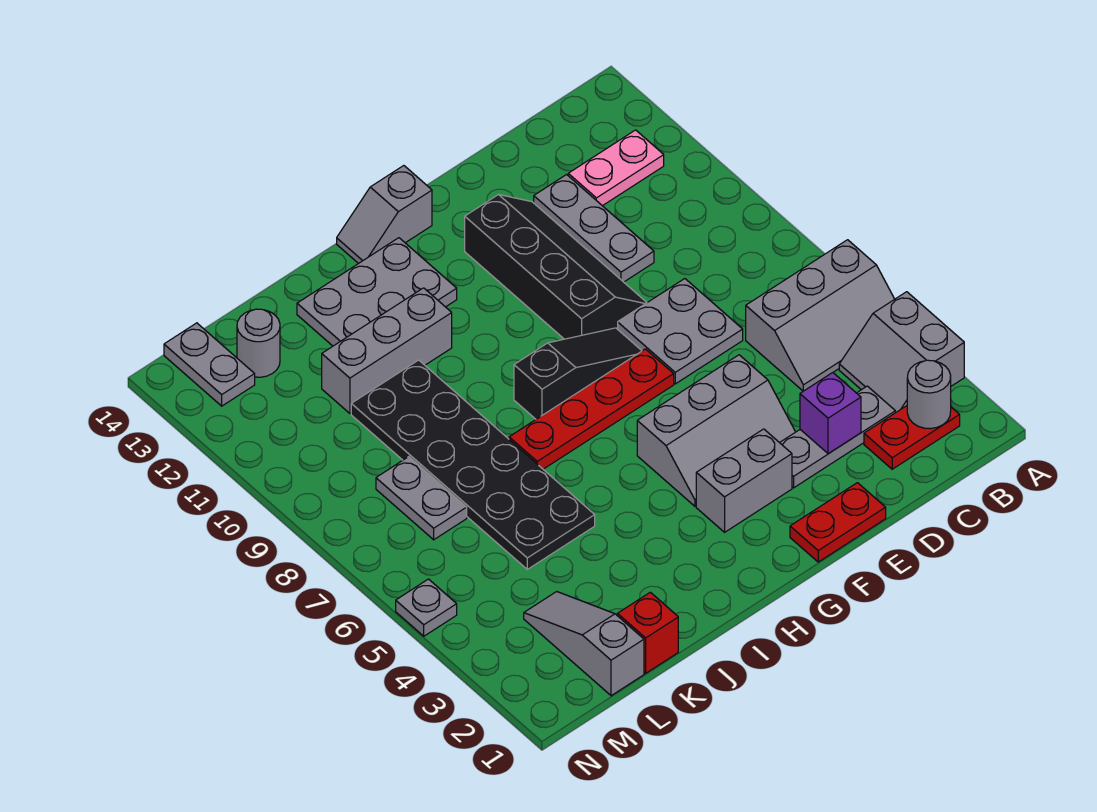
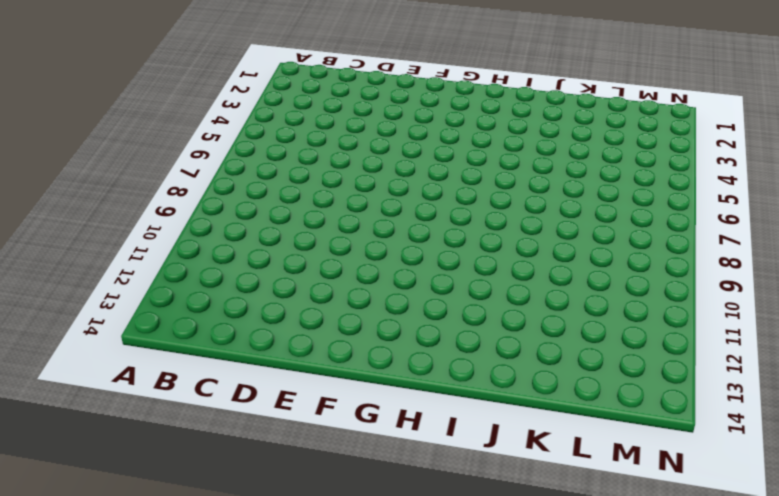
none -> grey slope A3:B4 level 1 top A
none -> grey slope A5:C6 level 1 top 6
none -> red plate B2:C2 level 1

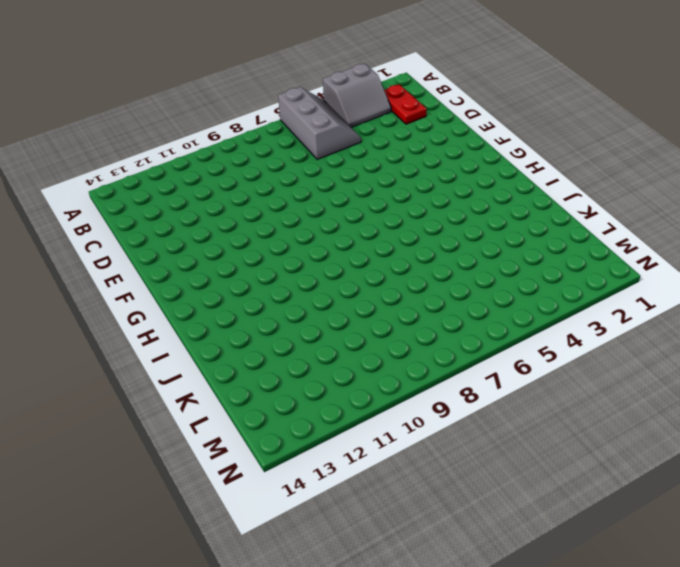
none -> pink plate B12:C12 level 1
none -> grey plate C3:E3 level 1
none -> grey plate D7:E8 level 1

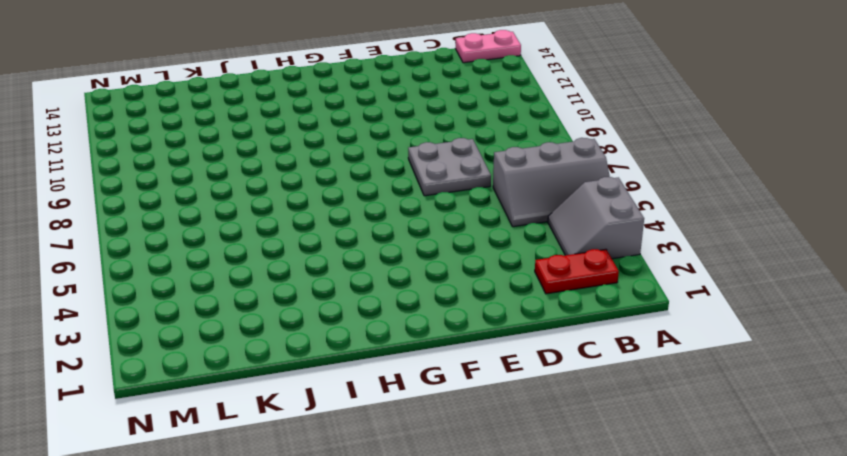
pink plate A14:B14 level 1 -> pink plate B12:C12 level 1
none -> grey plate C3:E3 level 1
none -> grey plate D10:D12 level 1
none -> red plate E1:F1 level 1

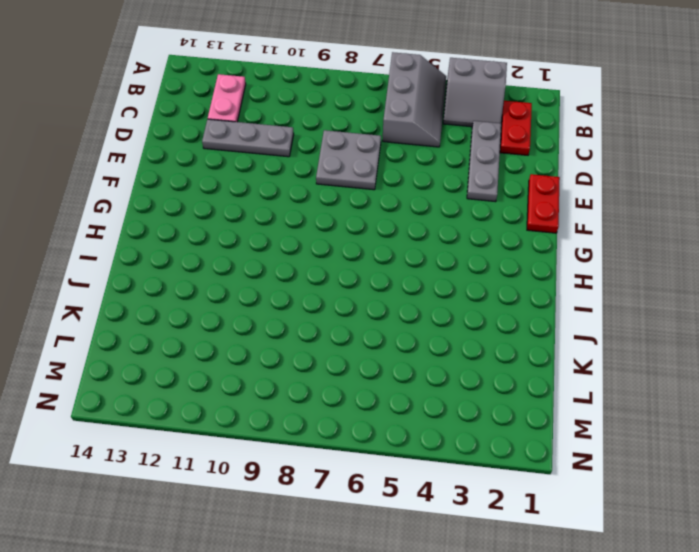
none -> grey slope E4:G5 level 1 top 5
none -> black slope E9:F12 level 1 top F
none -> grey brick F3:G3 level 1

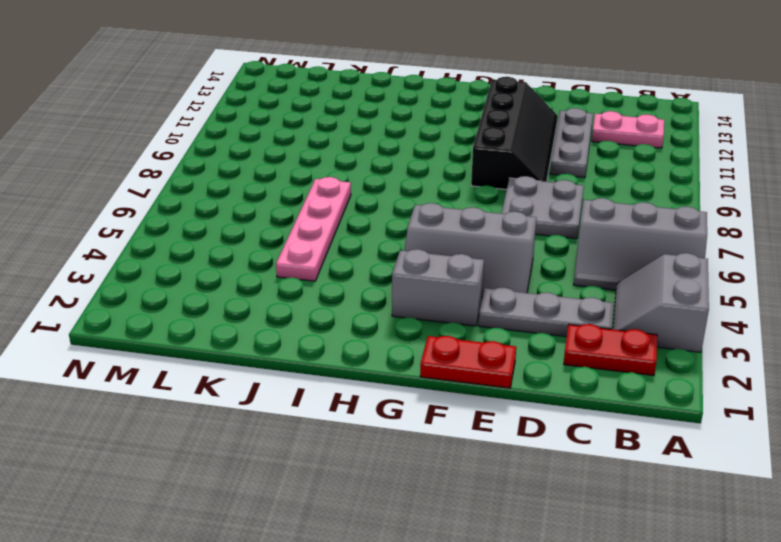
pink plate J4:J7 level 1 -> black plate J5:K10 level 1
none -> red plate F7:I7 level 1
none -> black slope F8:H8 level 1 top H
none -> grey slope G14:H14 level 1 top G

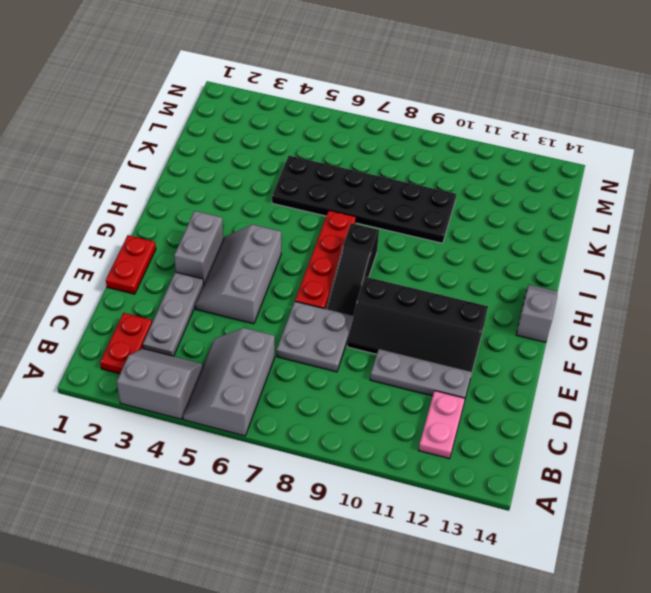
none -> grey plate H12:J13 level 1
none -> grey brick I11:K11 level 1
none -> red brick K1 level 1

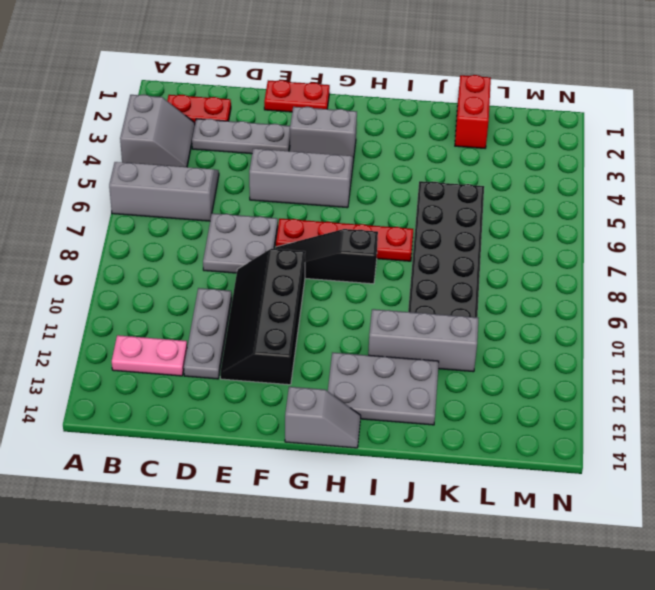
red brick K1:K2 level 1 -> red brick K1 level 1
none -> grey slope L1:L3 level 1 top 1
none -> grey plate L7:L8 level 1
none -> grey round brick L13 level 1

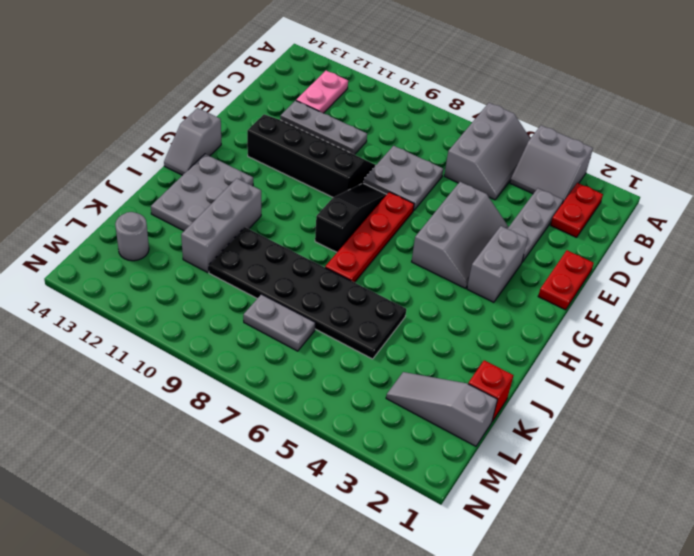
none -> grey plate M13:M14 level 1
none -> grey plate N5 level 1
none -> grey round brick B2 level 2

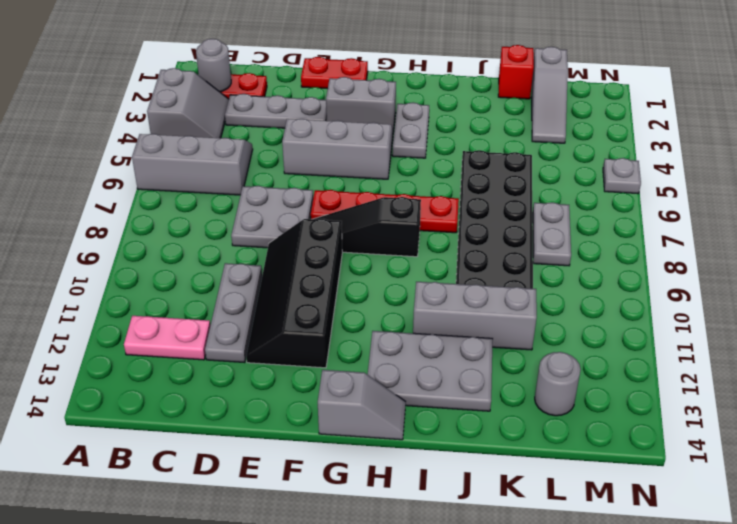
grey plate H3:H4 level 1 -> grey plate M13:M14 level 1
none -> purple brick D3 level 2

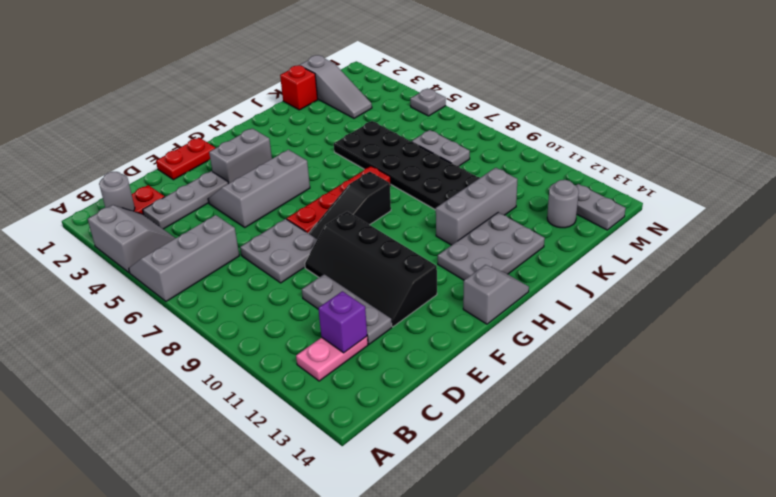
purple brick C12 level 2 -> purple brick D3 level 2

